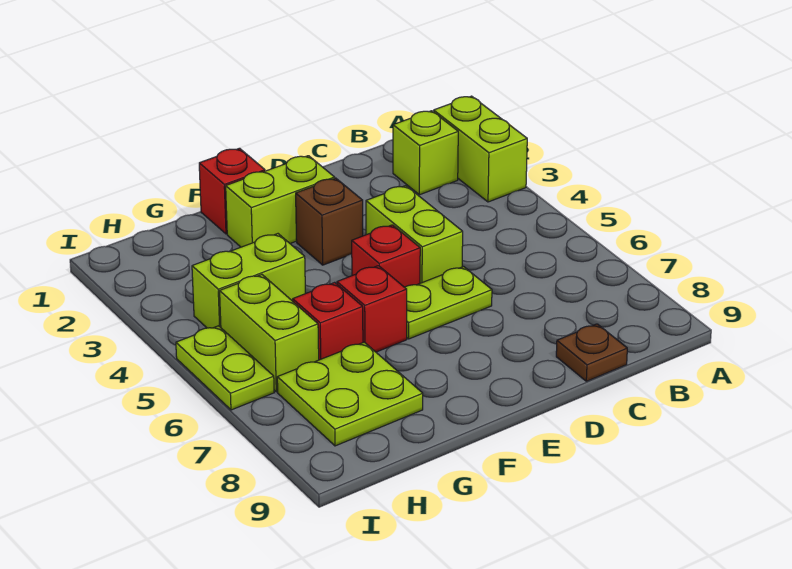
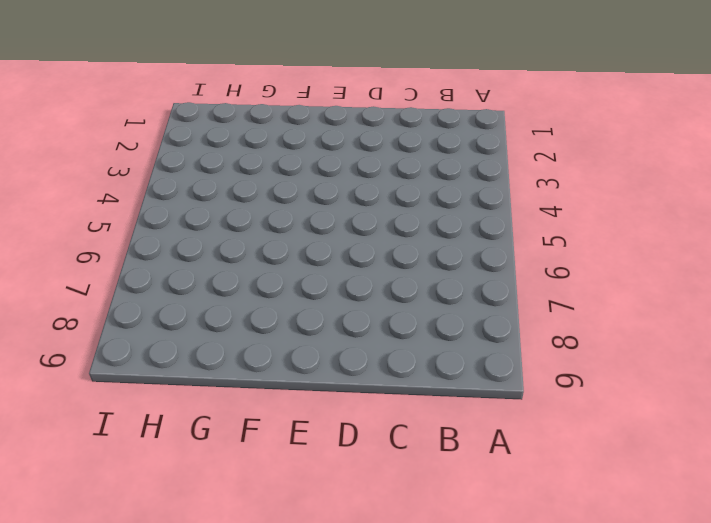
none -> lime brick A2:A3 level 1
none -> lime brick B2 level 1
none -> brown plate C9 level 1

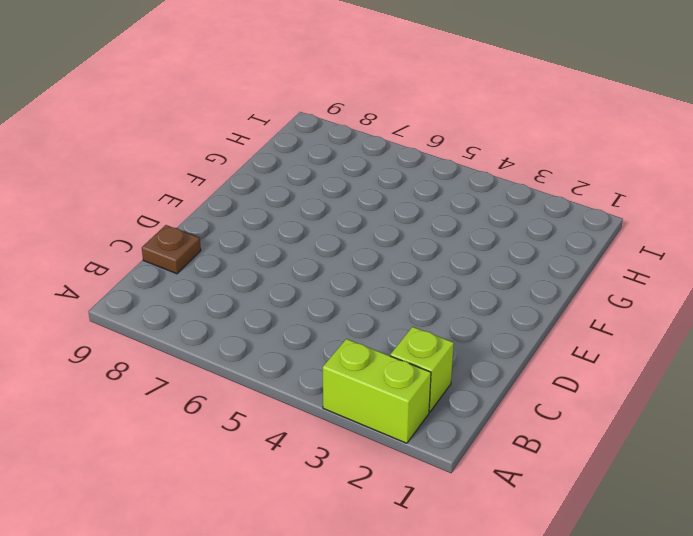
none -> lime brick D4:D5 level 1
none -> lime plate D6:E6 level 1
none -> lime brick E2:F2 level 1

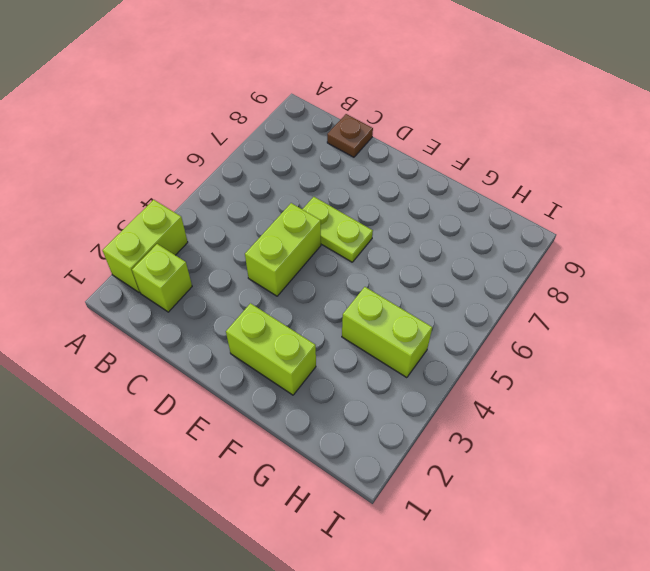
none -> brown brick E3 level 1
none -> red brick E5 level 1
none -> red brick F1 level 1

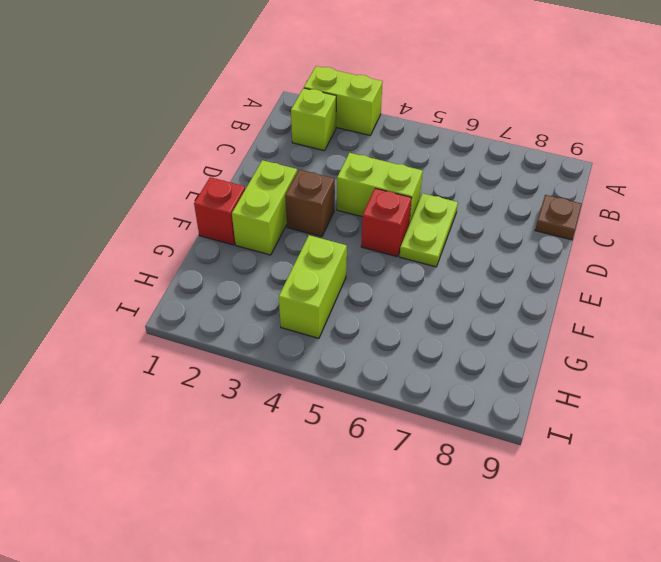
none -> red brick F6 level 1
none -> red brick G6 level 1
none -> lime plate G7:H8 level 1

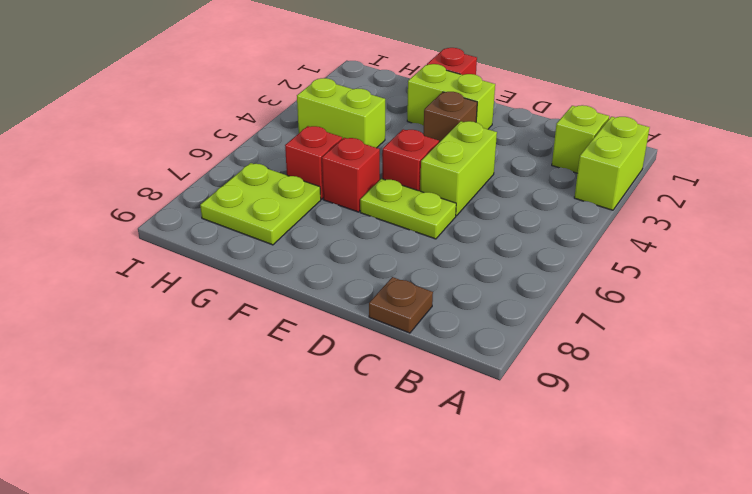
none -> lime brick H5:H6 level 1
none -> lime plate I5:I6 level 1

